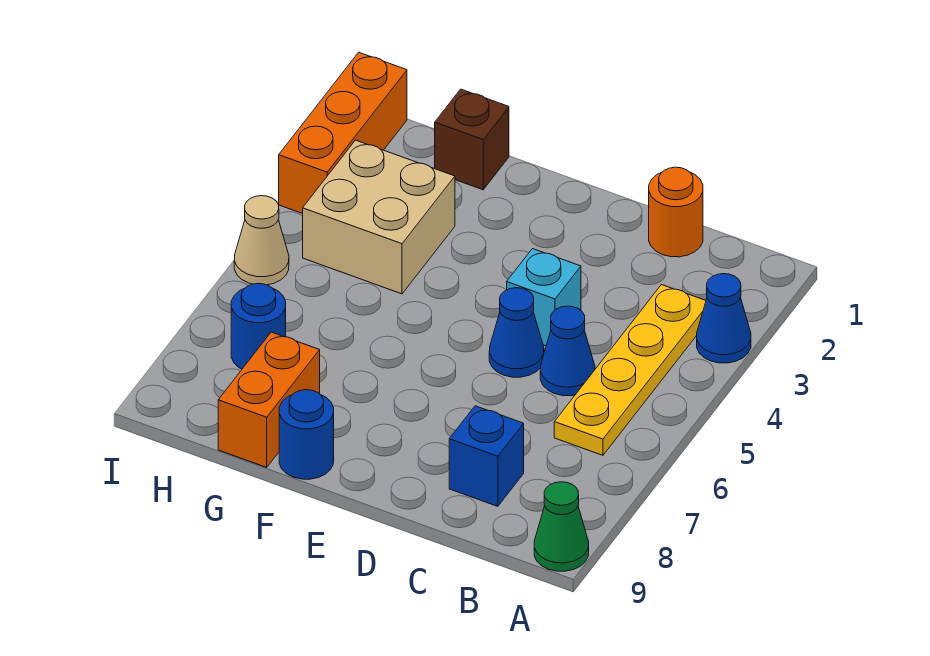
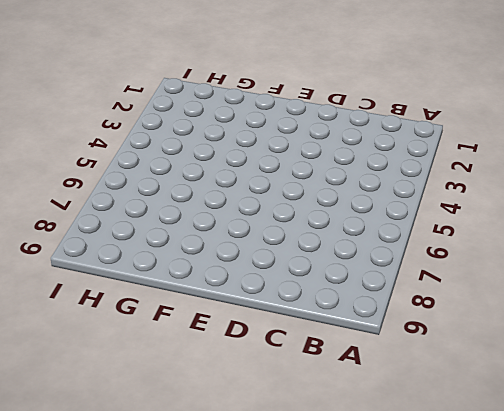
none -> blue cone A3 level 1
none -> green cone A9 level 1
none -> yellow plate B3:B6 level 1

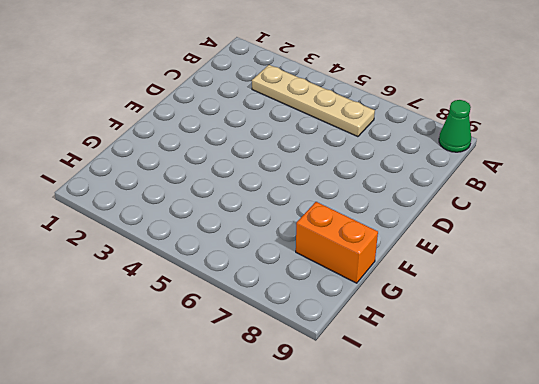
tan plate B3:B6 level 1 -> yellow plate B3:B6 level 1
none -> blue cone A3 level 1
none -> orange round brick C1 level 1
none -> blue cone C5 level 1

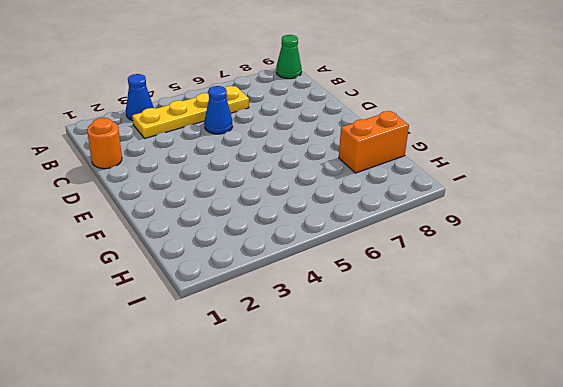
none -> blue brick C8 level 1
none -> cyan brick D4 level 1
none -> blue cone D5 level 1

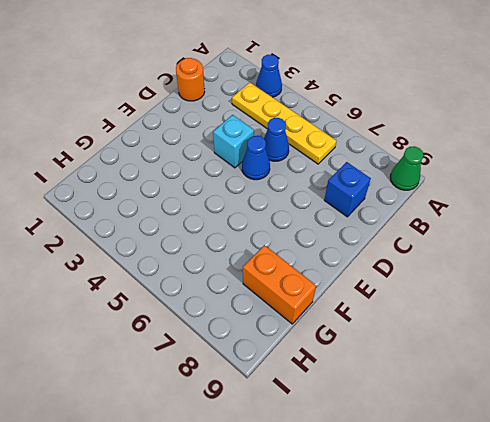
none -> blue round brick F9 level 1
none -> brown brick G1 level 1
none -> tan brick G3:H4 level 1

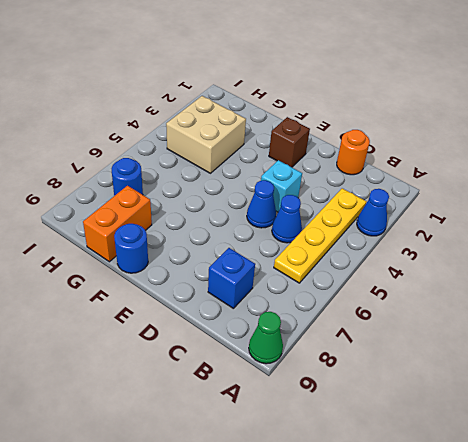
brown brick E2 level 1 -> brown brick G1 level 1
none -> orange brick I1:I3 level 1
none -> tan cone I5 level 1

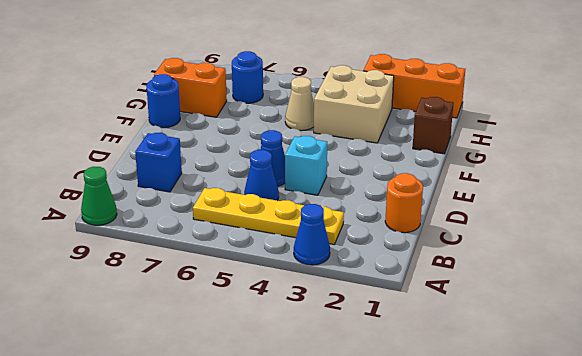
tan cone G5 level 1 -> tan cone I5 level 1

